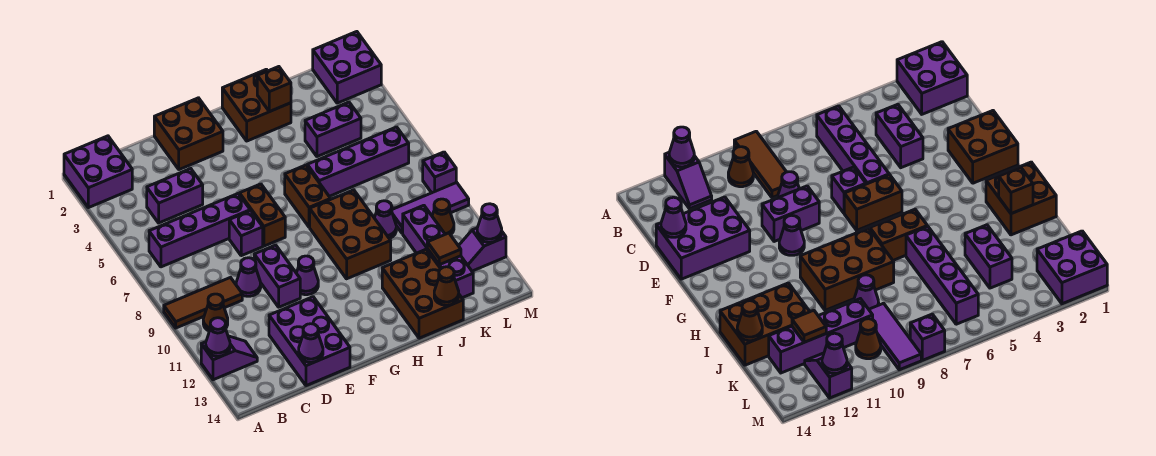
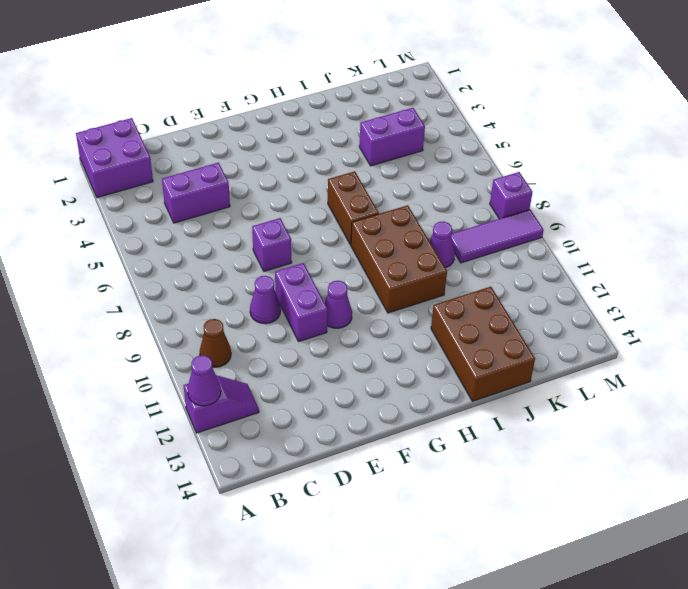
none -> brown tile A9:C9 level 1
none -> purple brick B6:E6 level 1
none -> purple brick D12:E14 level 1
none -> brown brick E1:F2 level 1

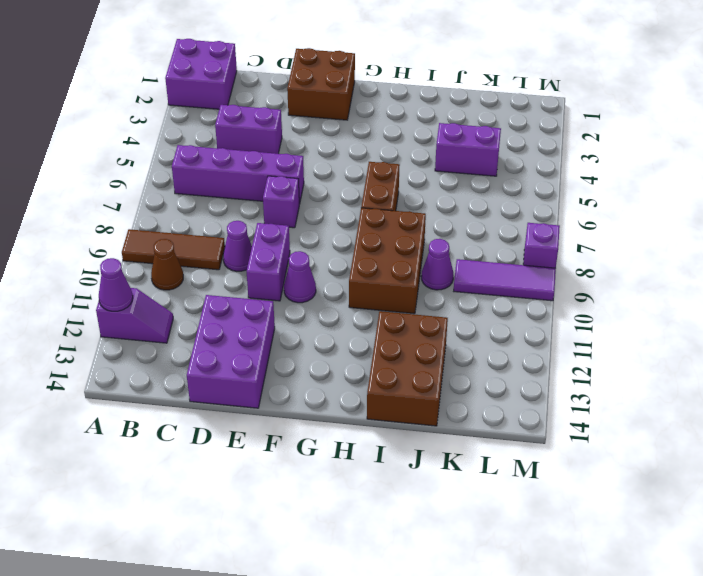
none -> brown brick F6:F7 level 1
none -> brown brick H1:I2 level 1
none -> purple brick I6:L6 level 1
none -> purple brick K10:K13 level 1

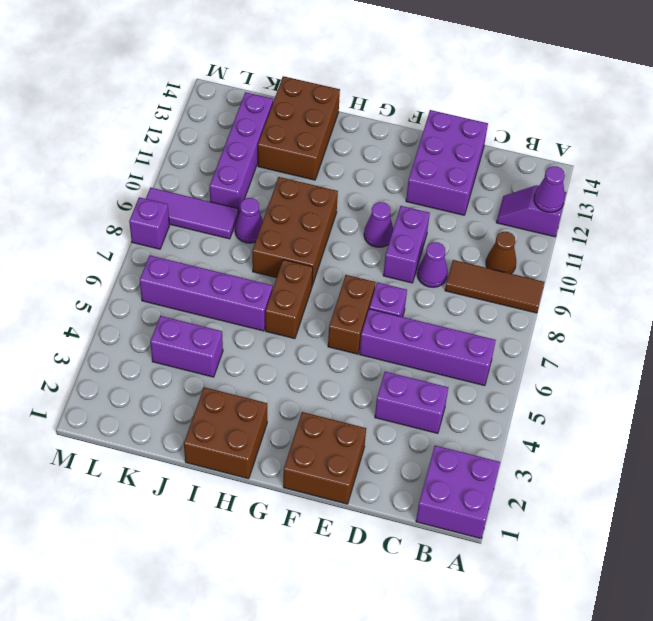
none -> purple brick L1:M2 level 1
none -> brown cone L10 level 1
none -> purple slope L12:M12 level 1 top M
none -> purple cone D14 level 2

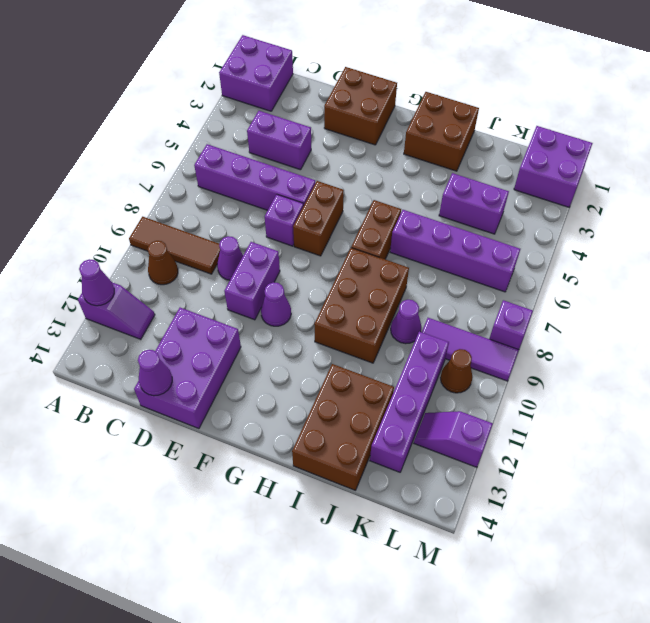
none -> brown brick I2 level 2
none -> brown cone J14 level 2
none -> brown tile K12 level 2
none -> purple cone M12 level 2

